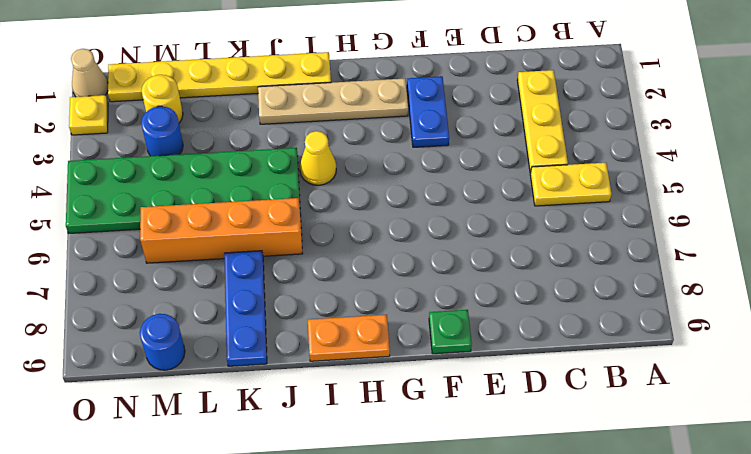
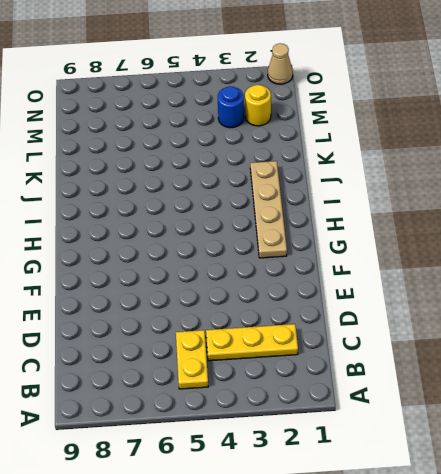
none -> blue plate F2:F3 level 1
none -> green plate F9 level 1
none -> orange plate H9:I9 level 1

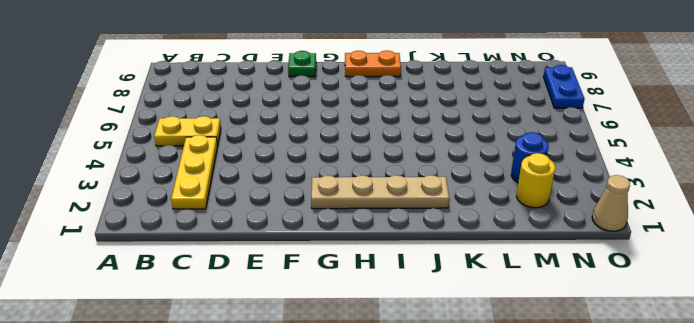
blue plate O7:O8 level 1 -> blue plate F2:F3 level 1
none -> yellow plate I1:N1 level 1
none -> yellow cone I4 level 1
none -> green plate J4:O5 level 1

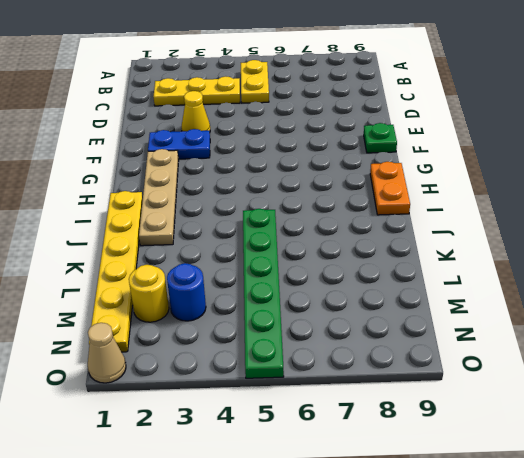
yellow cone E3 level 1 -> yellow cone I4 level 1
green plate J5:O5 level 1 -> green plate J4:O5 level 1
none -> orange brick J6:M6 level 1
none -> blue plate K7:K9 level 1
none -> blue round brick M9 level 1

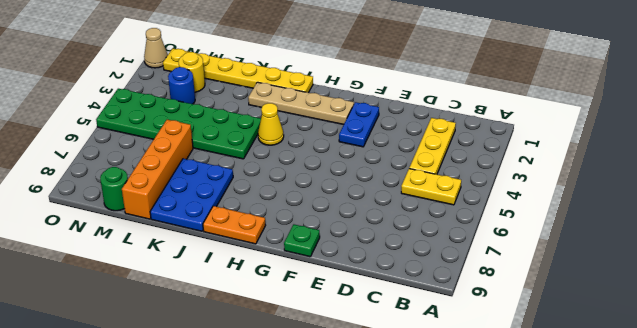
blue plate J7:K9 level 1 -> blue plate K7:K9 level 1
orange brick L6:L9 level 1 -> orange brick J6:M6 level 1
green round brick M9 level 1 -> blue round brick M9 level 1
none -> yellow plate O2 level 1

